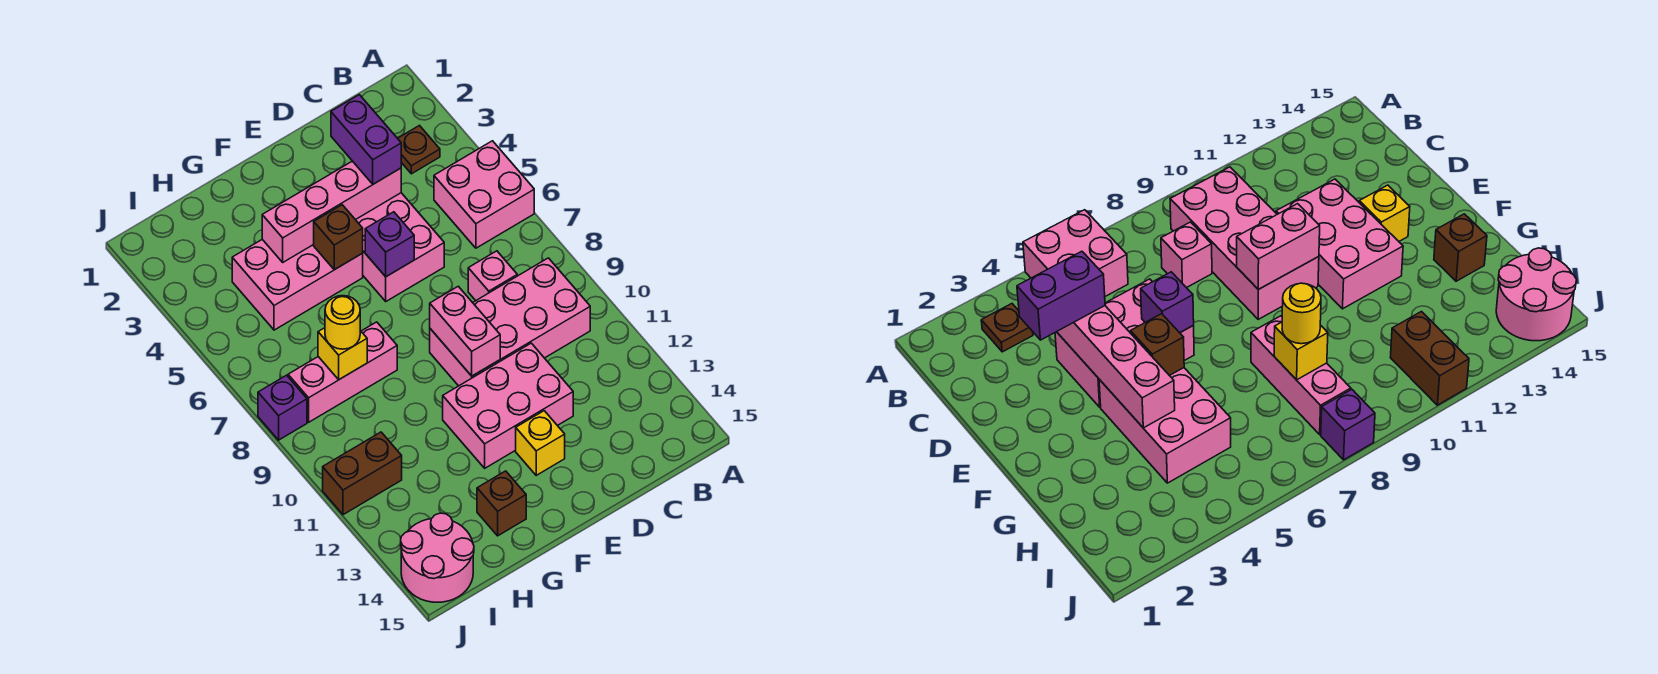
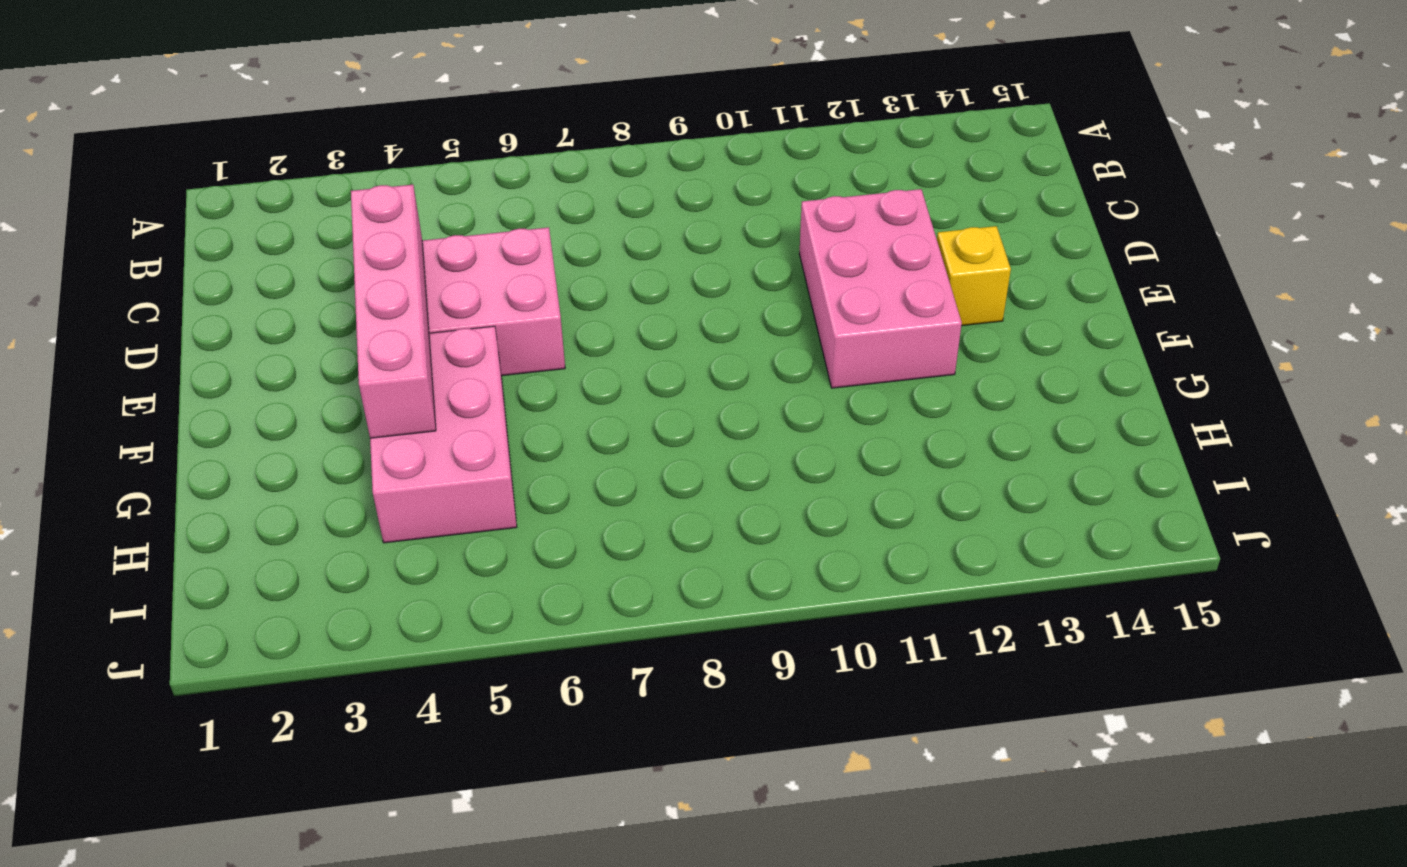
none -> pink brick A5:B6 level 1
none -> brown plate B3 level 1
none -> pink brick B9:E10 level 1

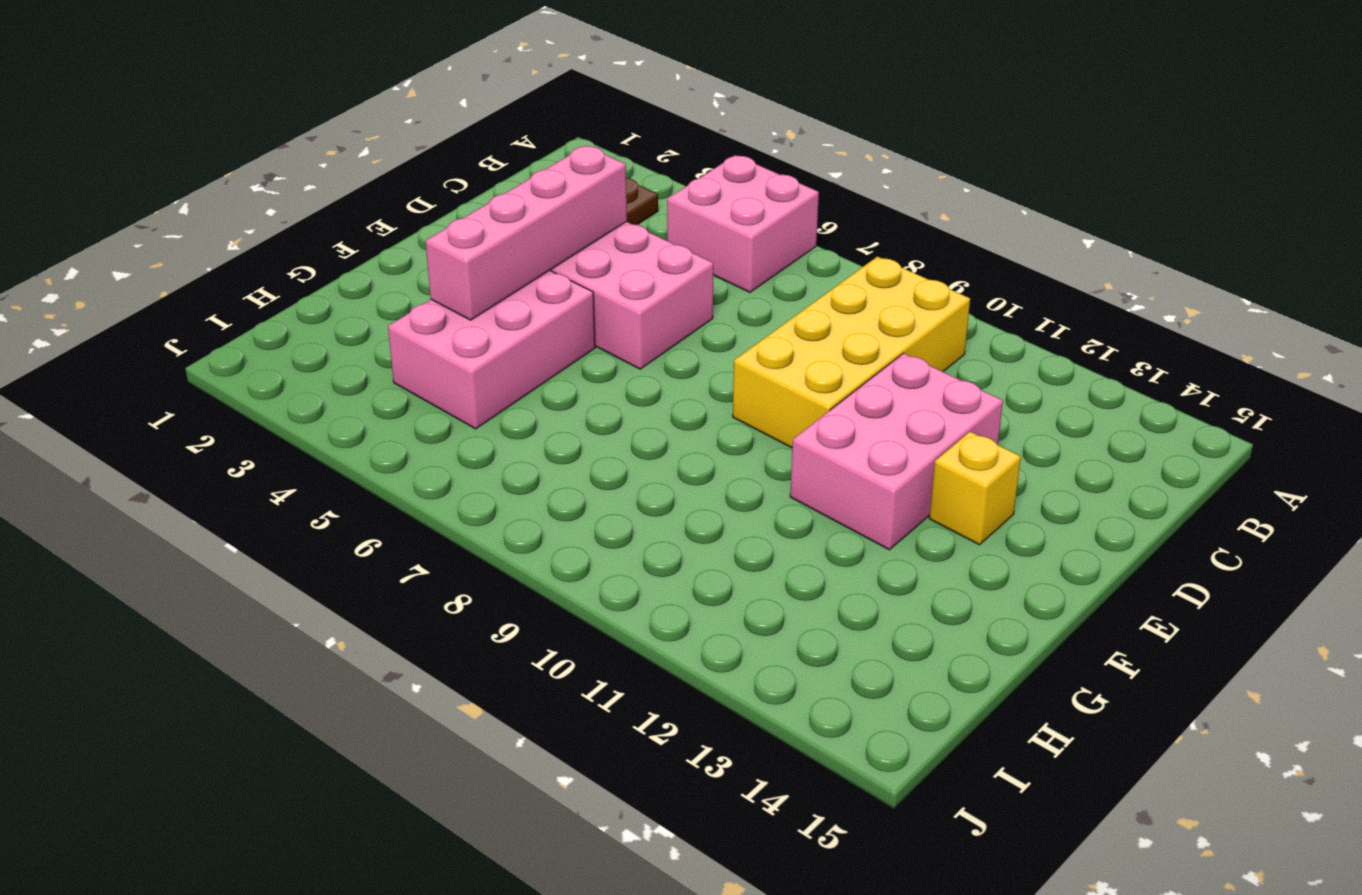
yellow brick B9:E10 level 1 -> pink brick B9:E10 level 1
none -> pink brick C8 level 1
none -> pink brick G8:I8 level 1
none -> brown brick G14 level 1

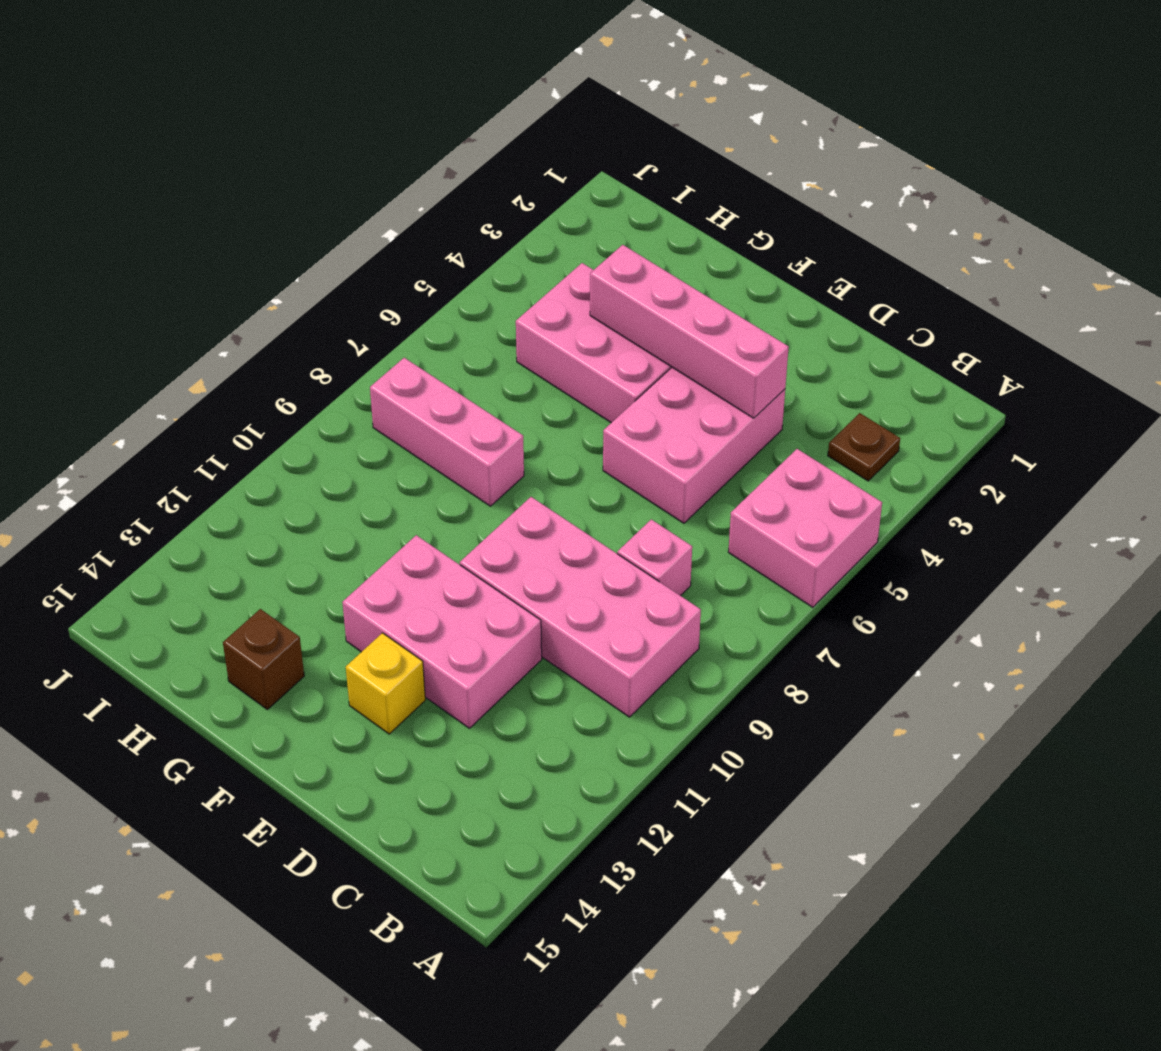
none -> brown brick I11:J11 level 1
none -> pink round brick I14:J15 level 1
none -> purple brick J8 level 1

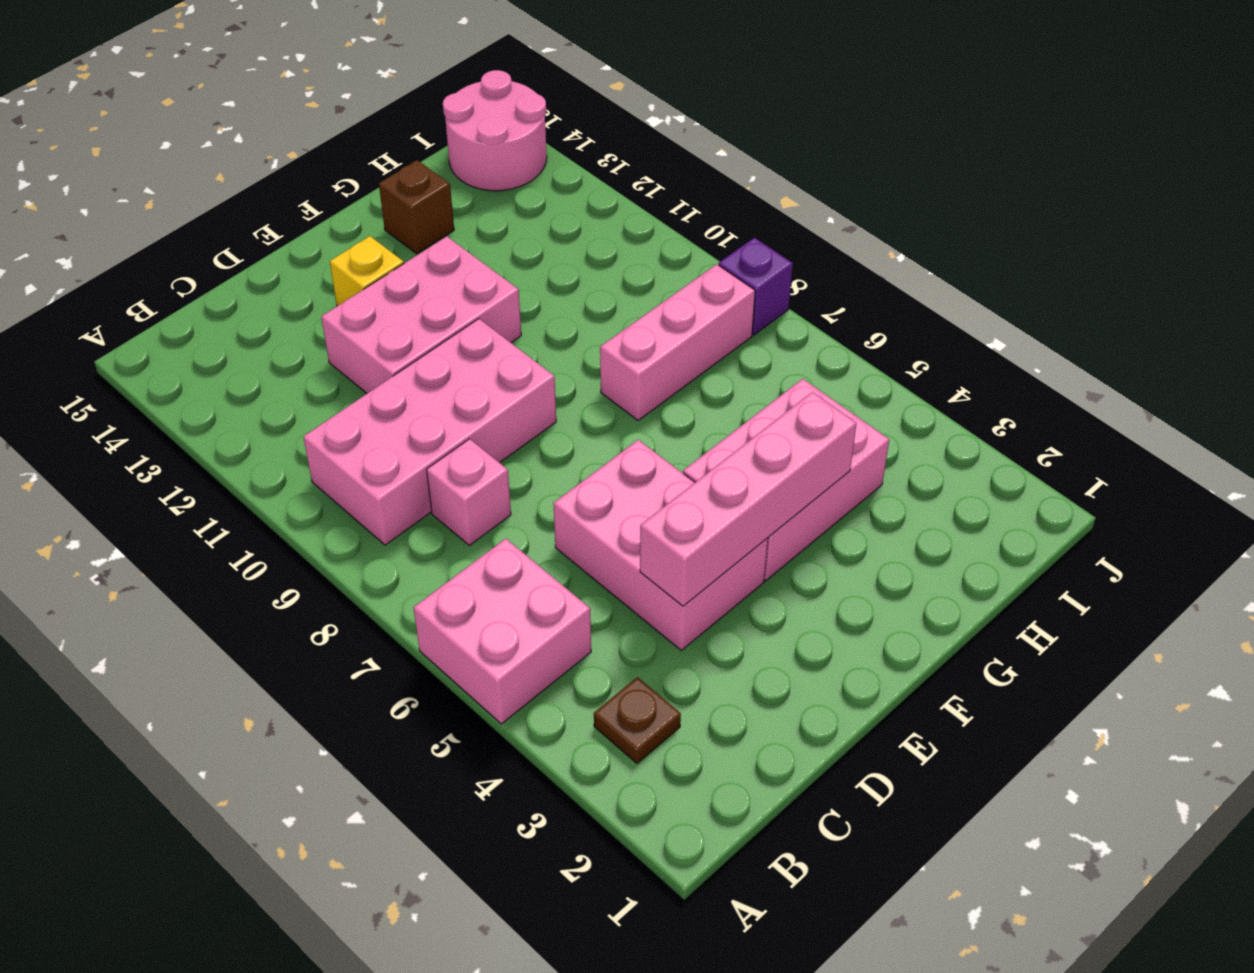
none -> brown brick I11:J11 level 1
none -> purple brick E6 level 2
none -> pink brick E9:E10 level 2

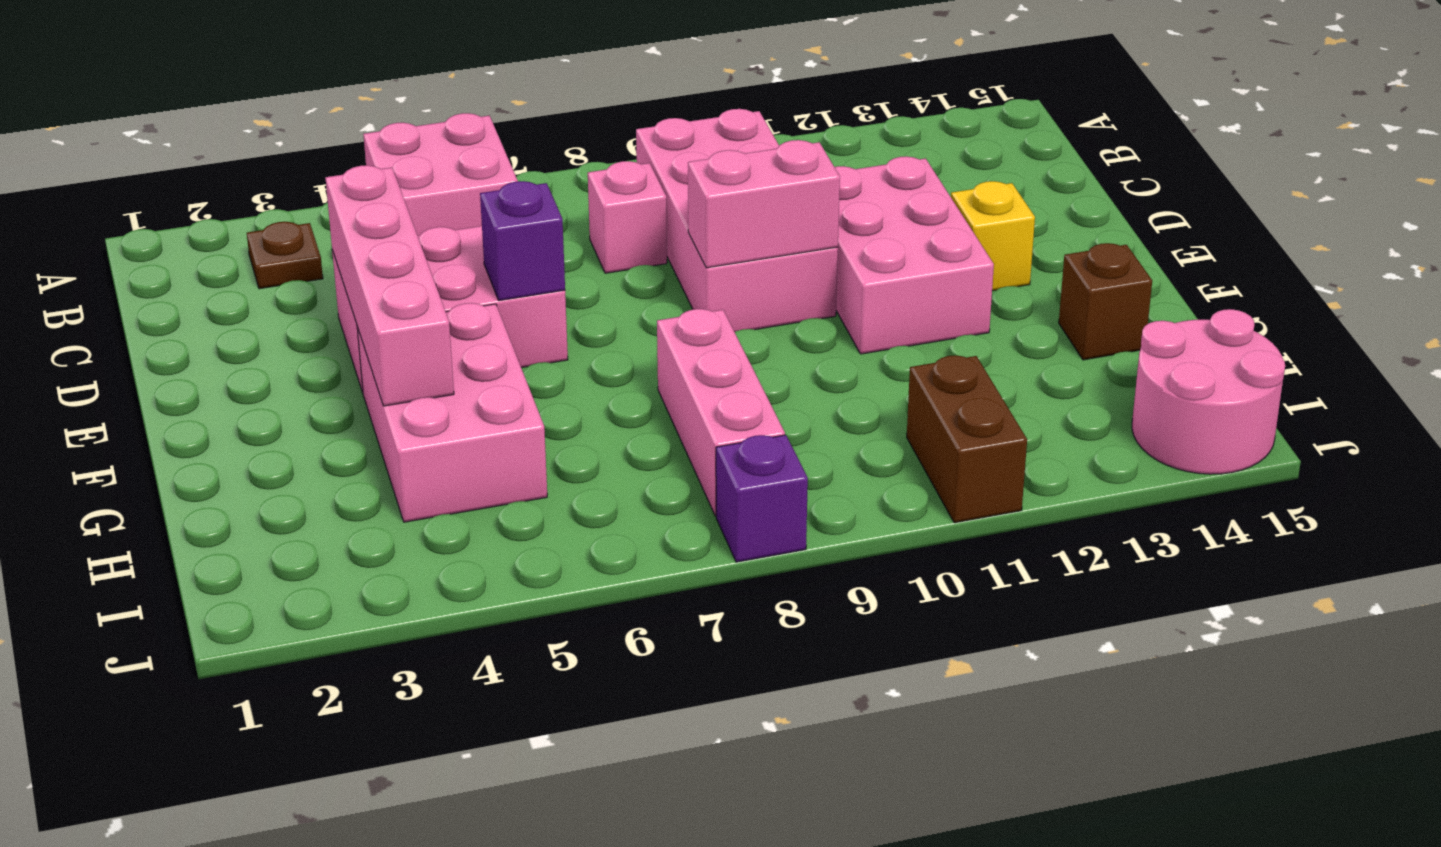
none -> brown brick F5 level 2
none -> yellow brick H8 level 2
none -> purple brick D3:D4 level 3

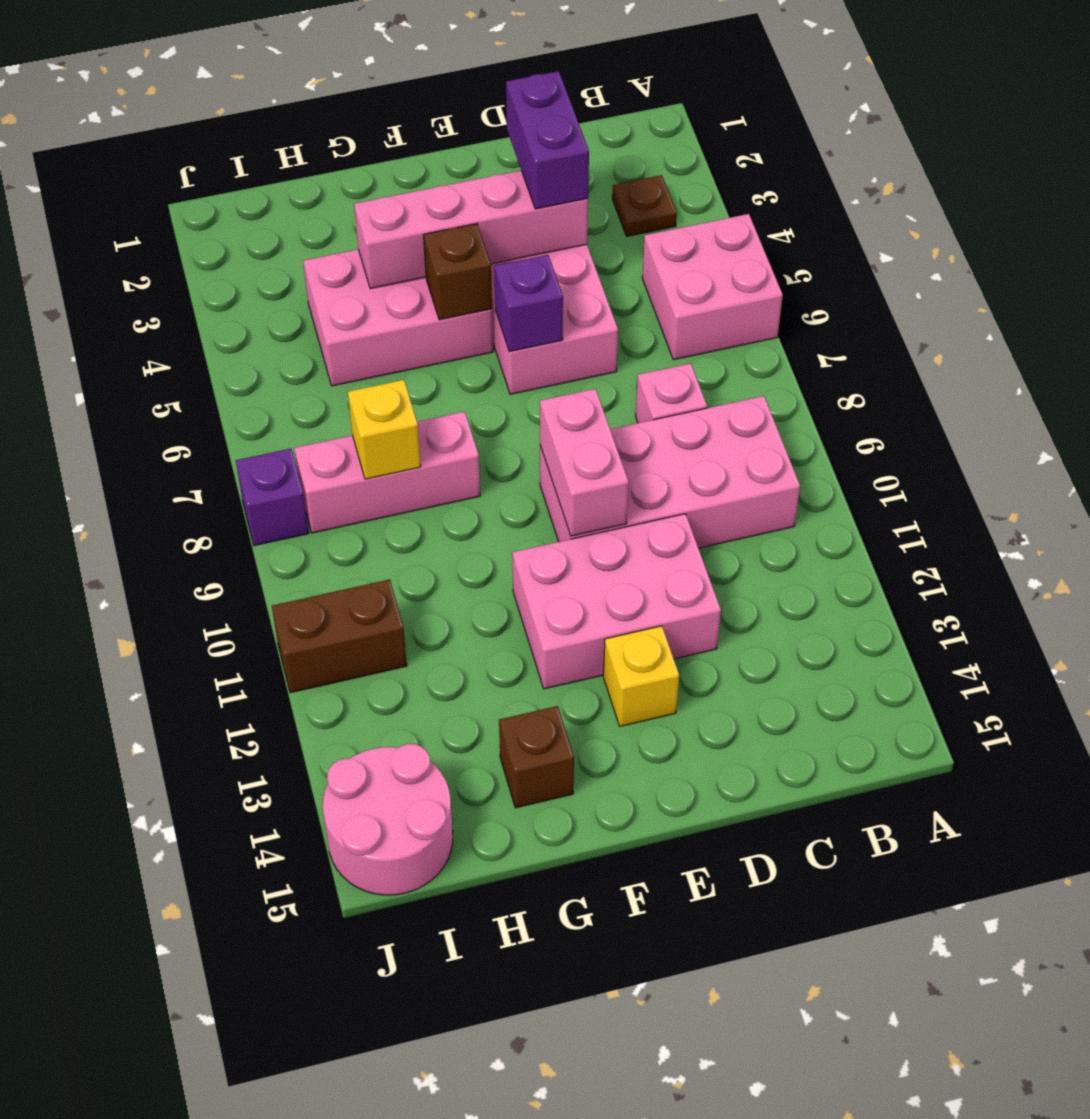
none -> yellow round brick H8 level 3

